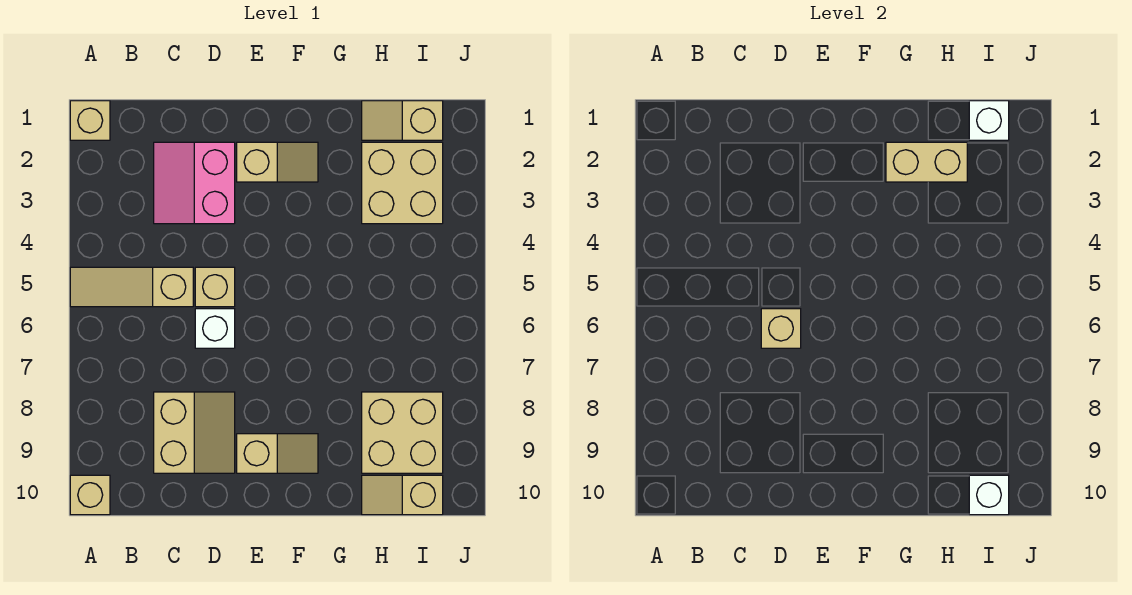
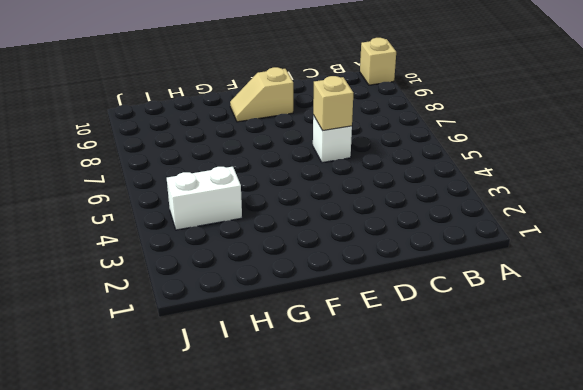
white brick H4:I4 level 1 -> none
none -> tan brick A1 level 1
none -> tan slope A5:C5 level 1 top C
none -> pink slope C2:D3 level 1 top D

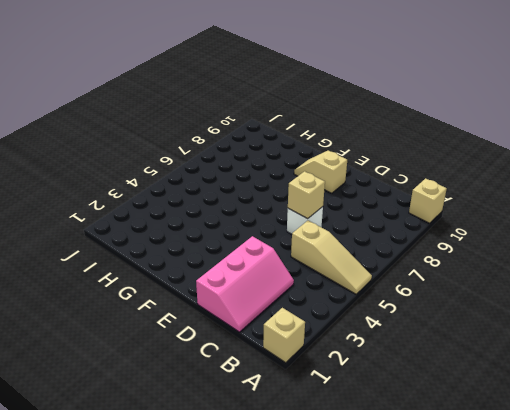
pink slope C1:D3 level 1 top D -> pink slope C2:D3 level 1 top D
none -> tan slope C8:D9 level 1 top C
none -> tan brick D5 level 1
none -> tan slope E2:F2 level 1 top E

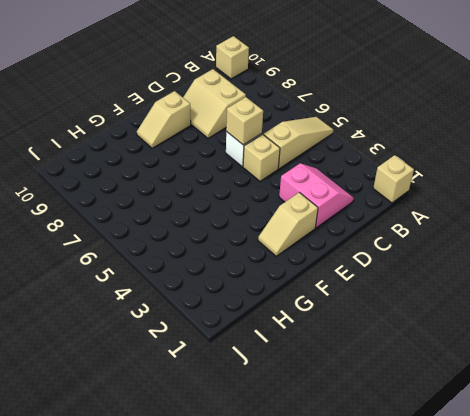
none -> tan slope H1:I1 level 1 top I
none -> tan brick H2:I3 level 1
none -> tan brick H8:I9 level 1

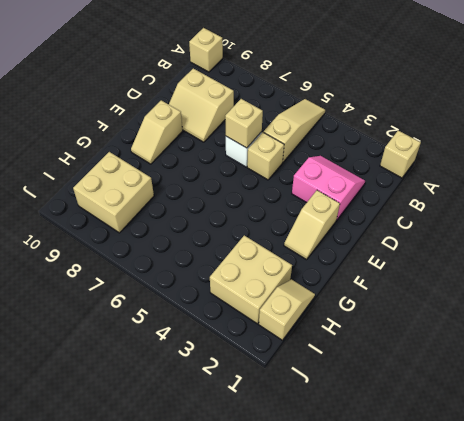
none -> tan slope H10:I10 level 1 top I
none -> tan brick G2:H2 level 2
none -> white brick I1 level 2

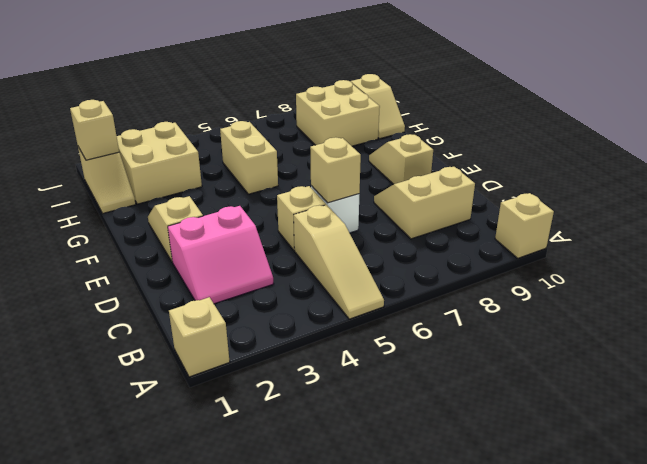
tan brick G5:H5 level 1 -> tan brick G2:H2 level 2
tan brick I1 level 2 -> white brick I1 level 2
none -> white brick I10 level 2

